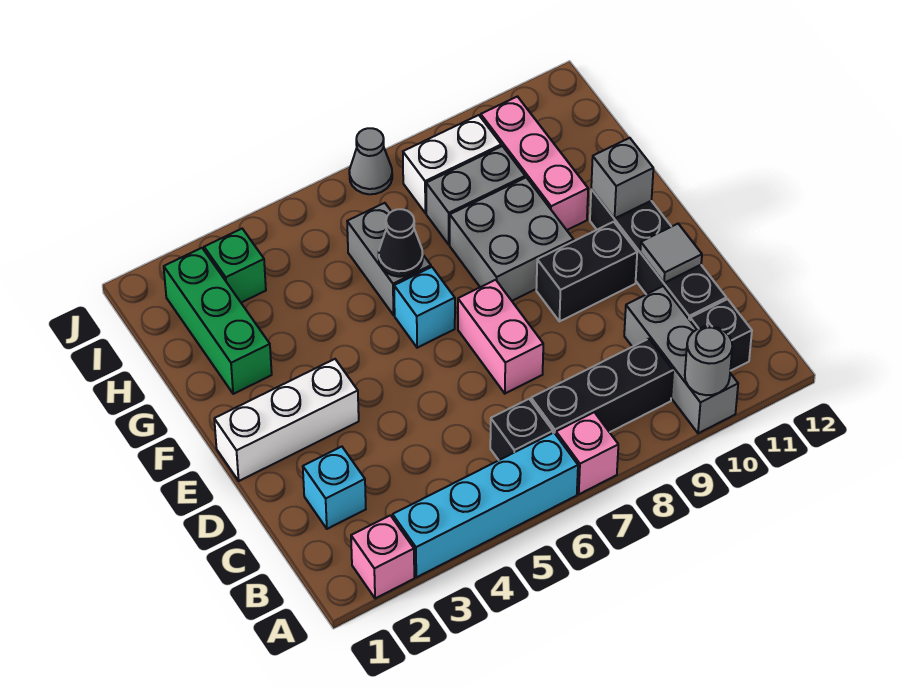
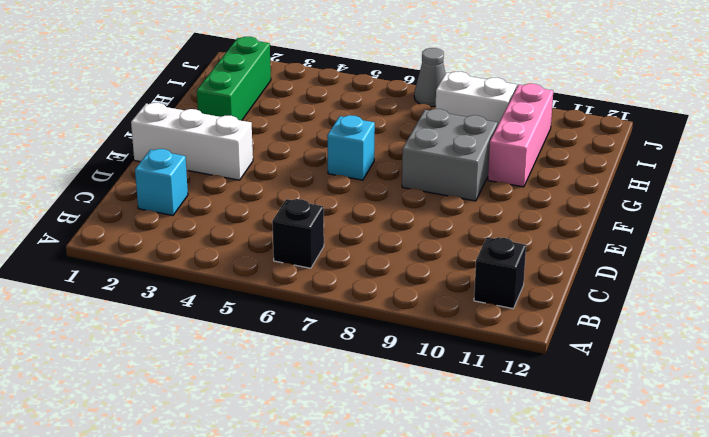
none -> pink brick A2 level 1
none -> cyan brick A3:A6 level 1
none -> pink brick A7 level 1

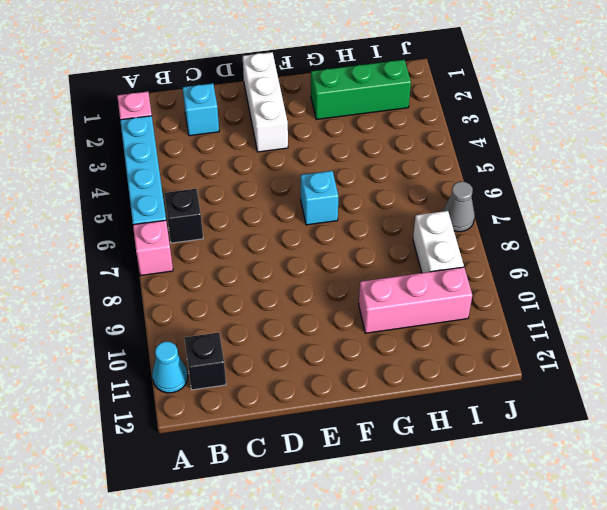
cyan cone A11 level 1 -> none
none -> grey brick A10:C10 level 1
none -> black brick B7:B9 level 1
none -> black brick C11:F11 level 1

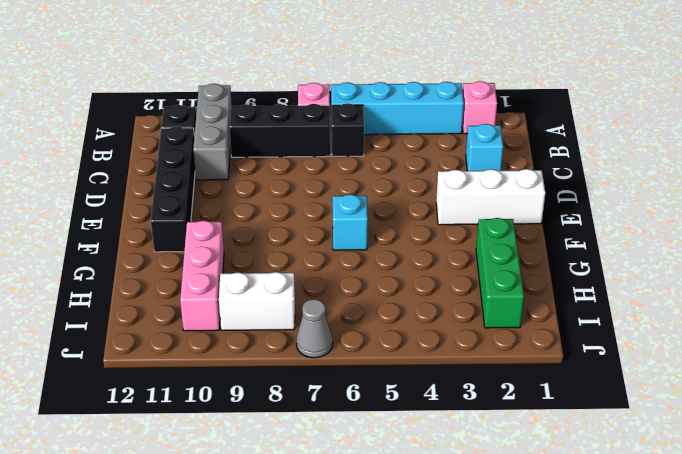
none -> pink brick D7:E7 level 1
none -> black brick E9:E10 level 1
none -> grey brick F8:G9 level 1

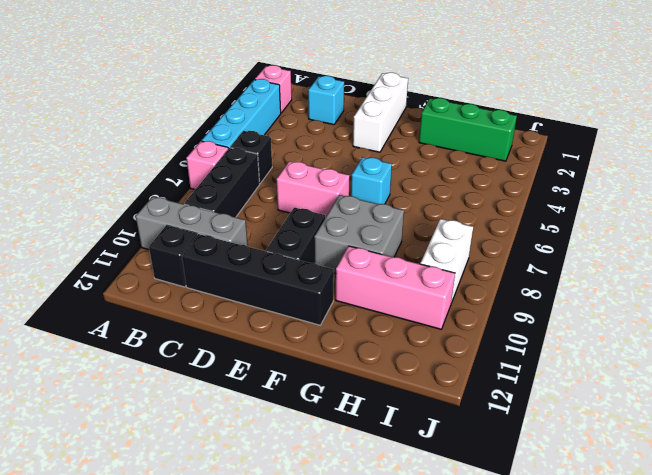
none -> grey brick G6:H6 level 1
none -> grey brick H8:H9 level 1
none -> green brick I3 level 1

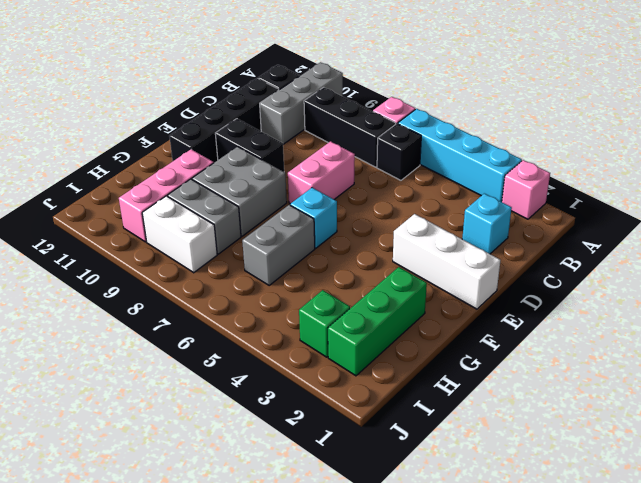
none -> grey cone J7 level 1
none -> grey round brick A10 level 2
none -> grey tile D11 level 2

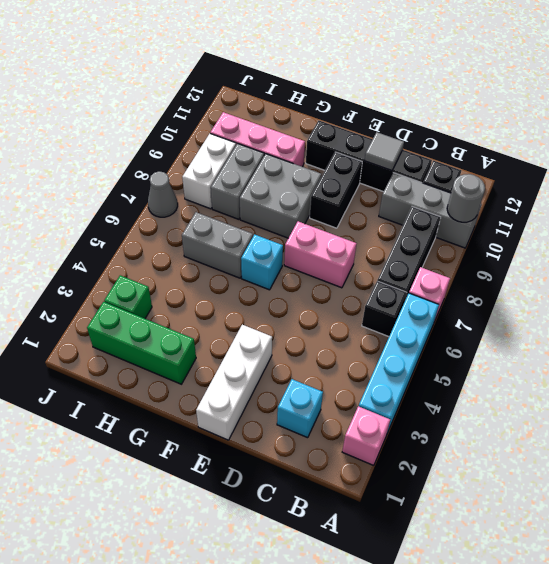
none -> grey brick F11 level 2
none -> black cone G6 level 2

